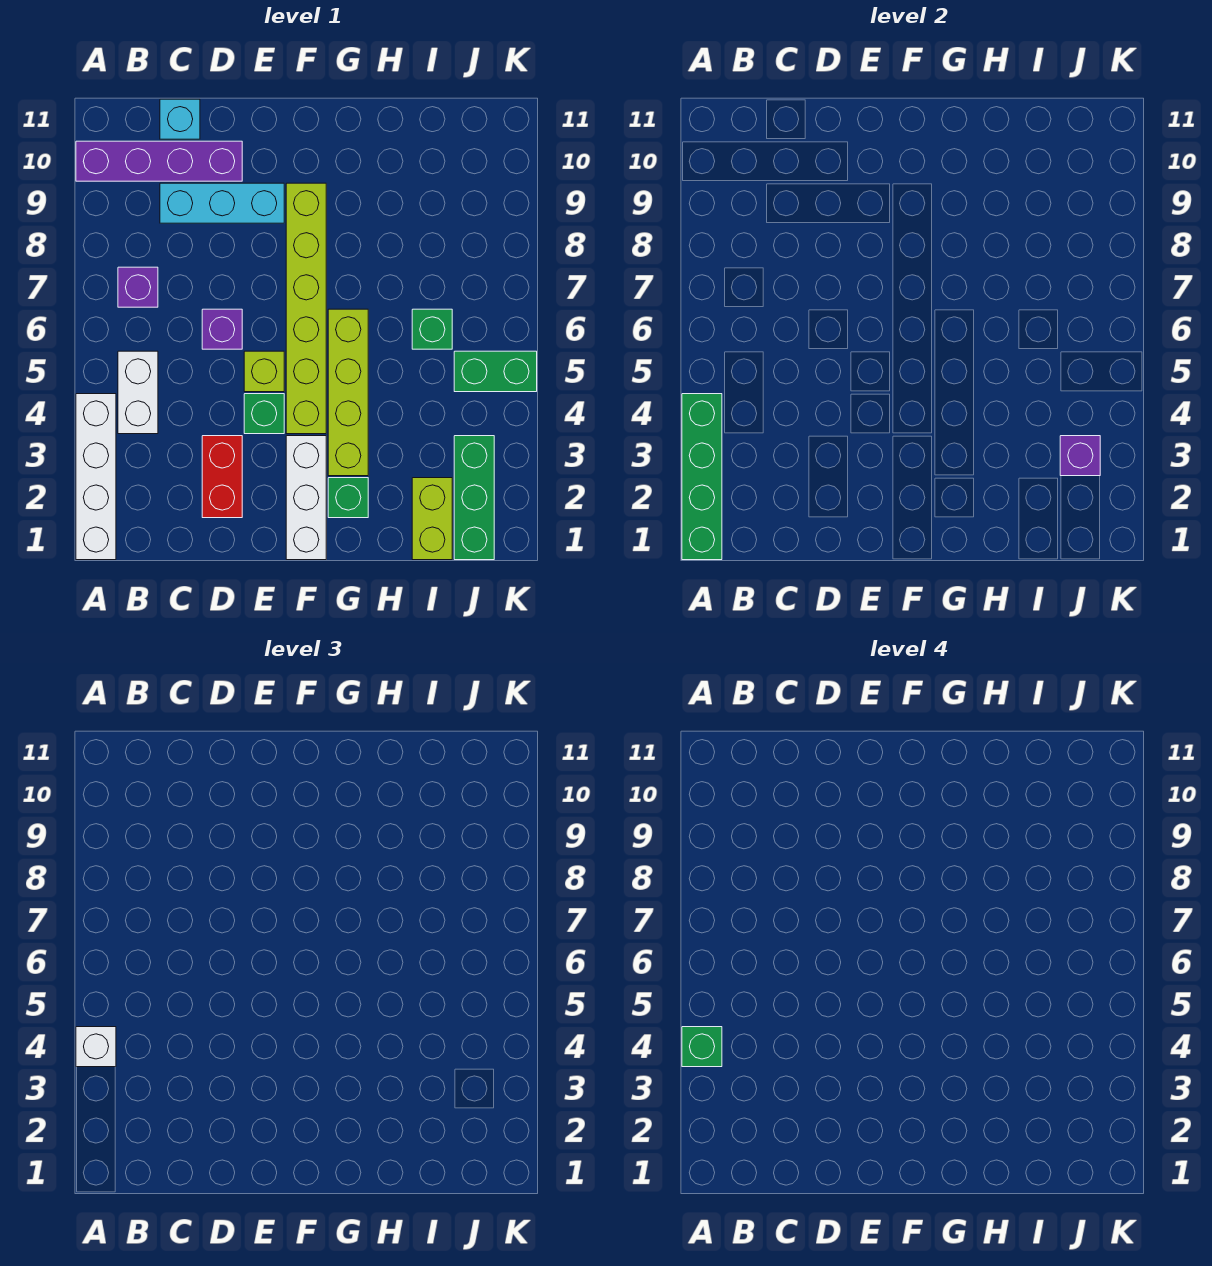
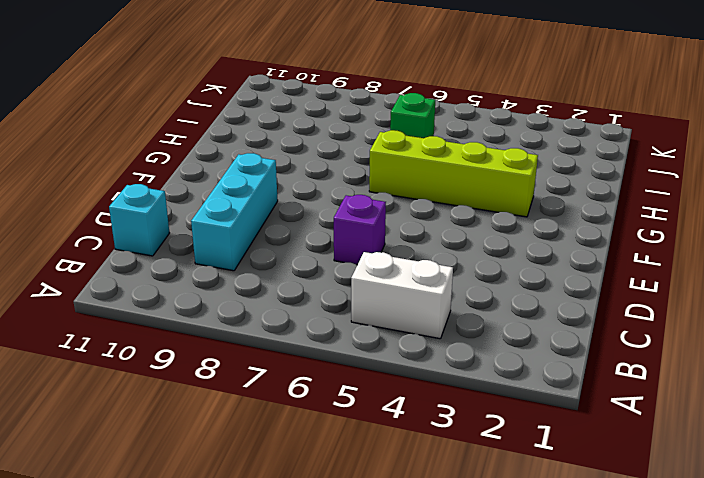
none -> white brick A1:A4 level 1
none -> purple brick A10:D10 level 1
none -> purple brick B7 level 1

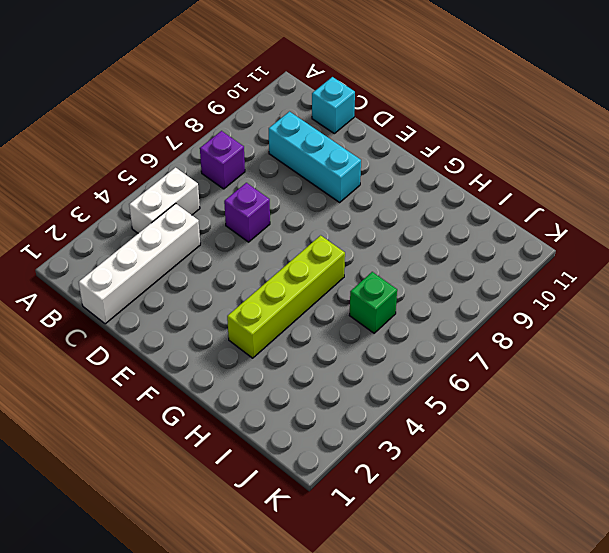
white brick C1:C4 level 1 -> white brick A1:A4 level 1
none -> purple brick A10:D10 level 1
none -> red brick D2:D3 level 1
none -> green brick E4 level 1

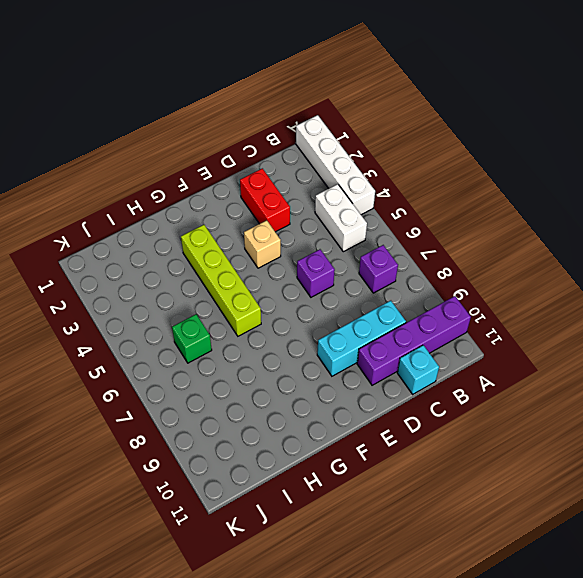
tan brick E4 level 1 -> green brick E4 level 1
none -> lime brick E5 level 1
none -> white brick F1:F3 level 1
none -> lime brick F4:F9 level 1

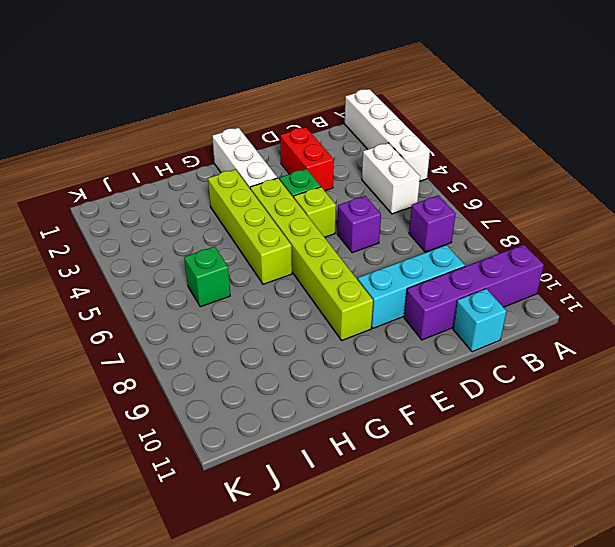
none -> green brick G2 level 1
none -> lime brick I1:I2 level 1
none -> green brick J1:J3 level 1

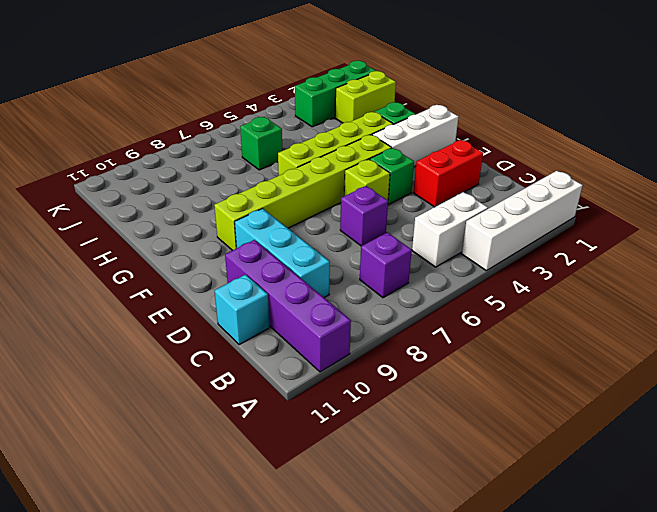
none -> green brick J5:K5 level 1
none -> green brick A1:A4 level 2
none -> purple brick J3 level 2

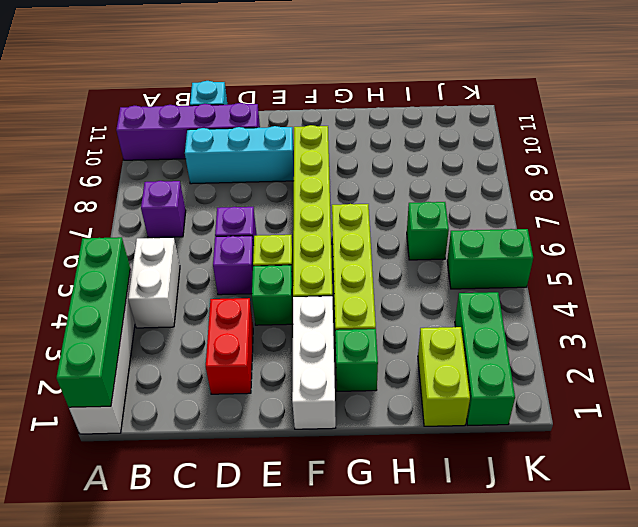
purple brick D5 level 1 -> purple brick J3 level 2
none -> white brick A4 level 3
none -> green brick A4 level 4

